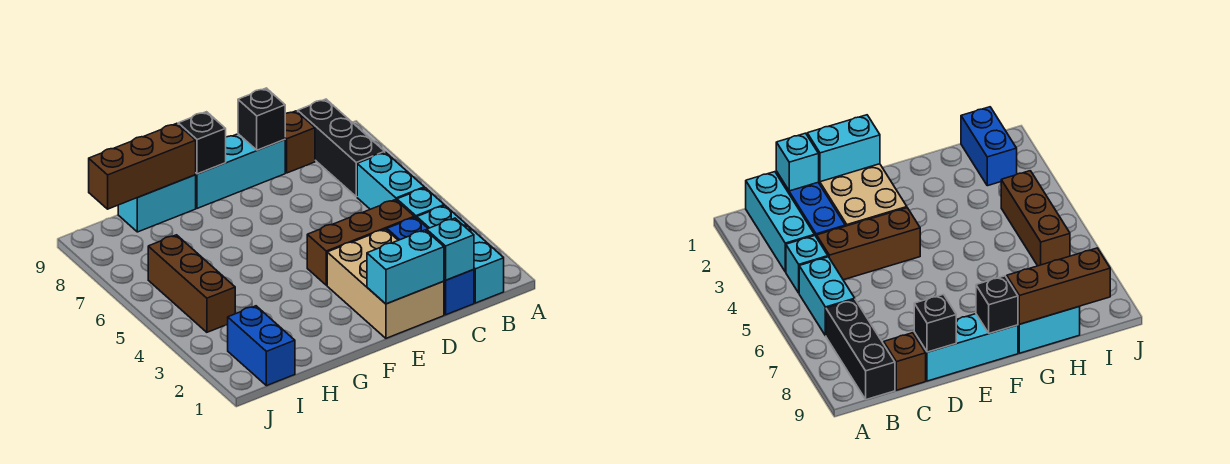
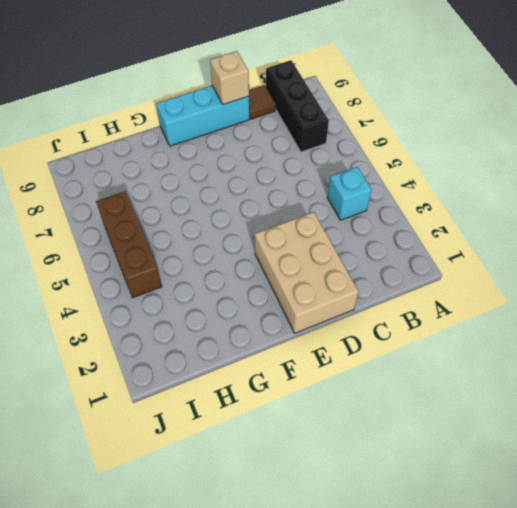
brown tile C9 level 1 -> brown brick C9 level 1
tan brick D9 level 2 -> black brick D9 level 2
none -> cyan brick B1:B3 level 1
none -> cyan brick B5:B6 level 1
none -> blue brick C1:C3 level 1

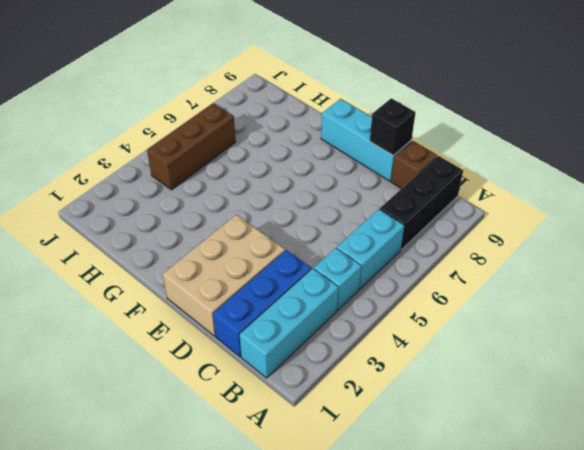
none -> brown brick C4:E4 level 1
none -> cyan brick G9:H9 level 1
none -> blue brick I1:I2 level 1

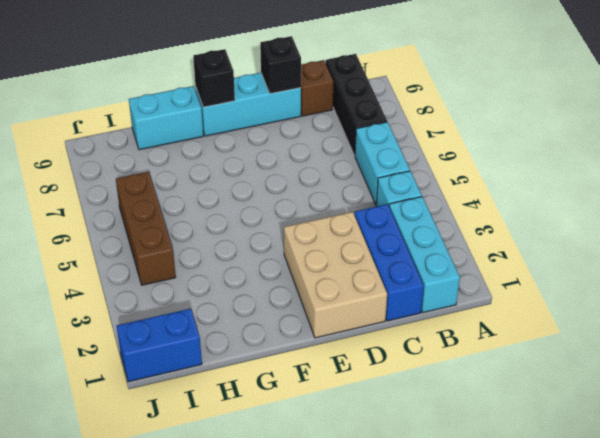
blue brick I1:J1 level 1 -> blue brick I1:I2 level 1
none -> brown brick C4:E4 level 1
none -> cyan brick C1 level 2
none -> cyan brick D1:E1 level 2

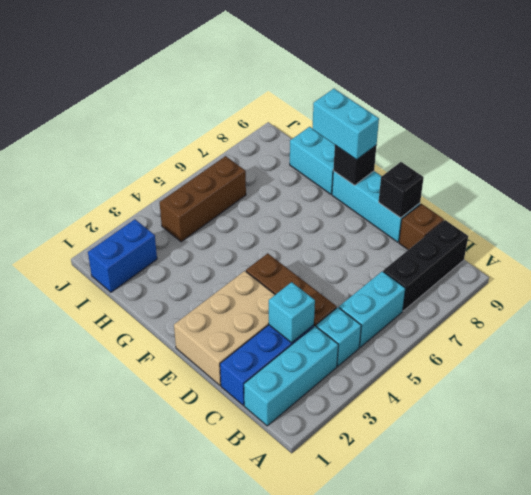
cyan brick C3 level 2 -> cyan brick C1 level 2
cyan brick F9:G9 level 3 -> cyan brick D1:E1 level 2
none -> brown brick G9:I9 level 2

